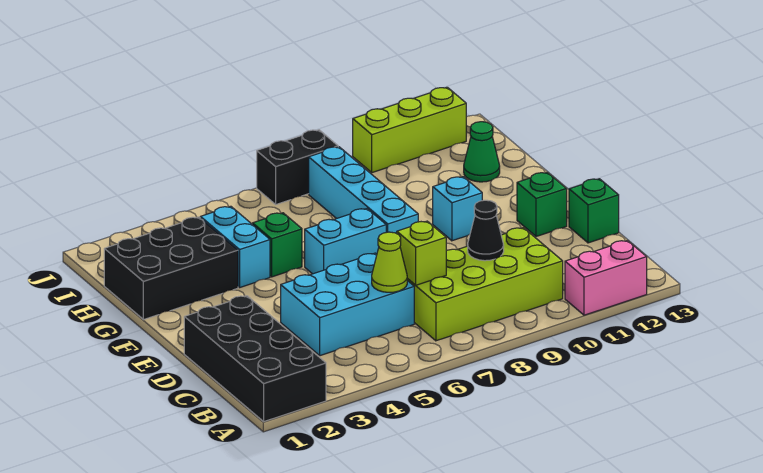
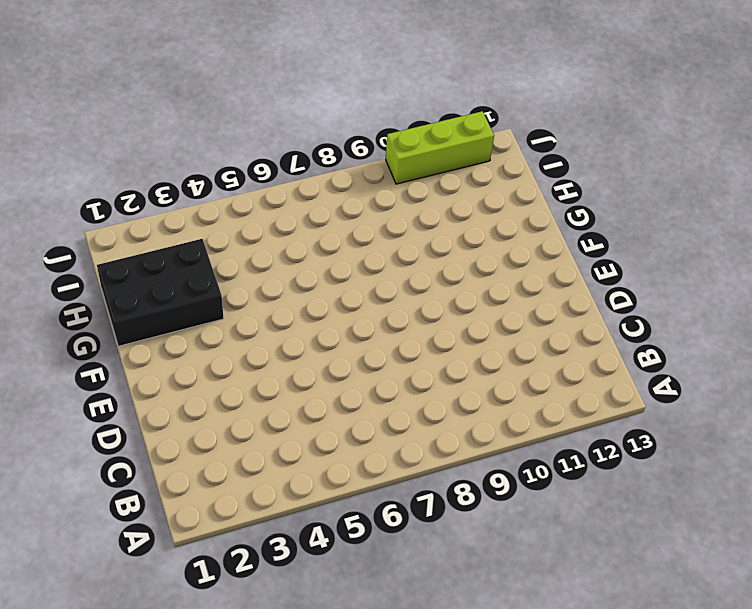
none -> black brick A1:D2 level 1
none -> pink brick A11:A12 level 1
none -> lime brick B7:C10 level 1

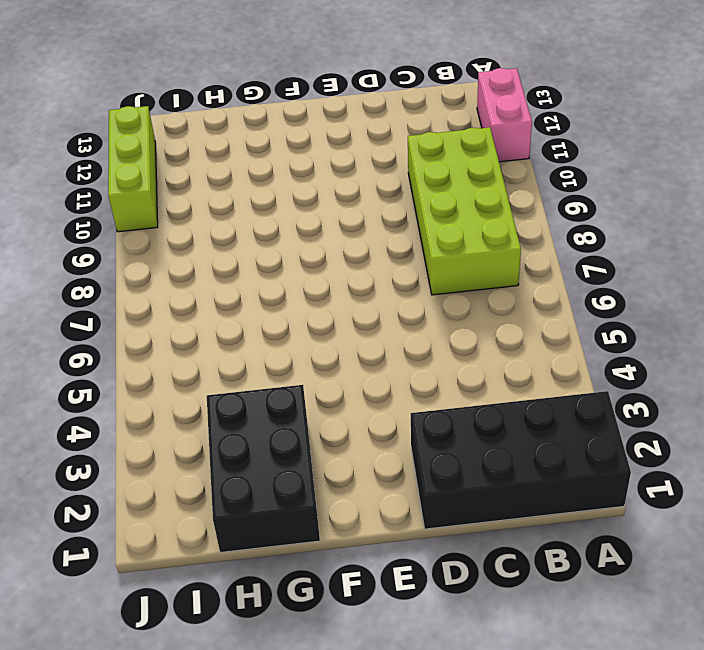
none -> cyan brick C4:D6 level 1
none -> green brick D13 level 1
none -> green brick E12 level 1

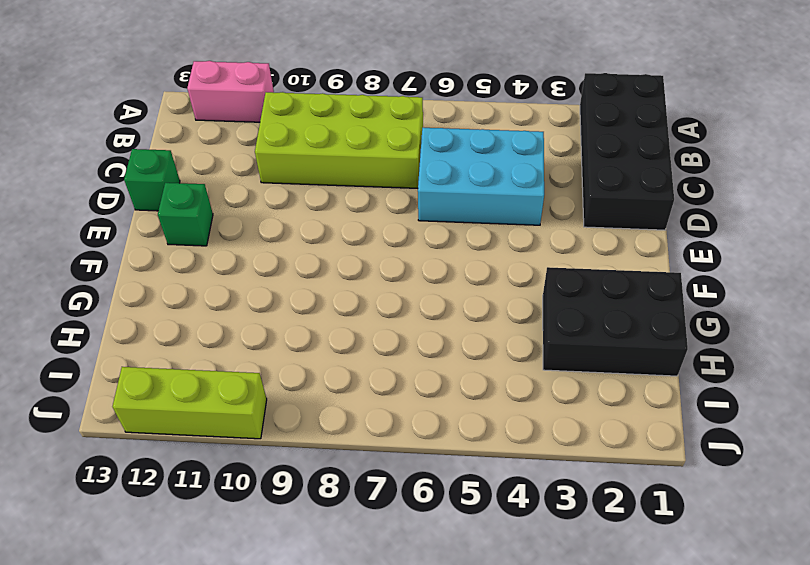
none -> cyan brick F6:F7 level 1
none -> cyan brick F8:I8 level 1
none -> cyan brick F10 level 1

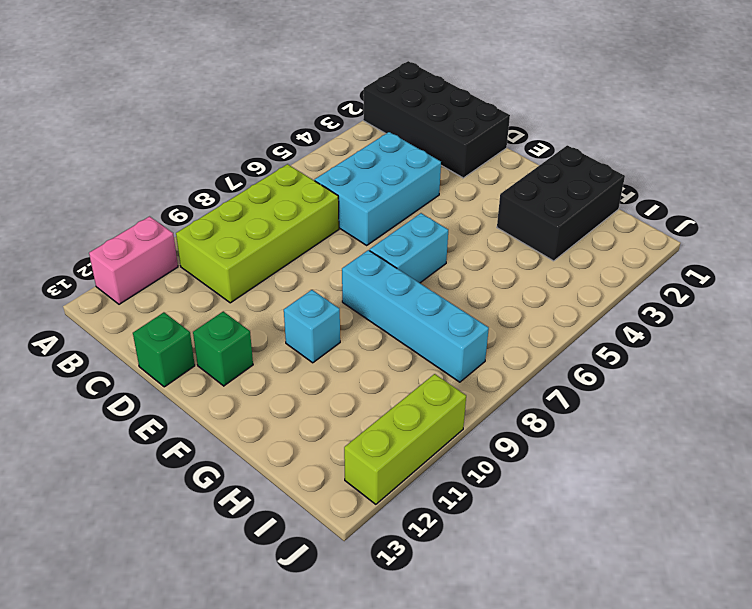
none -> cyan brick G4:H4 level 1
none -> green brick G5 level 1
none -> green cone H12 level 1

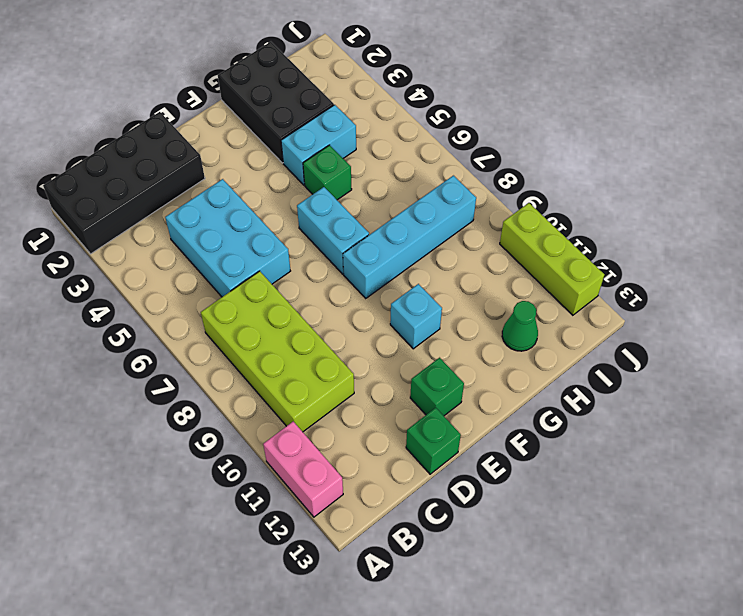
none -> black brick J7:J8 level 1
none -> lime cone C6 level 2
none -> lime brick C7 level 2

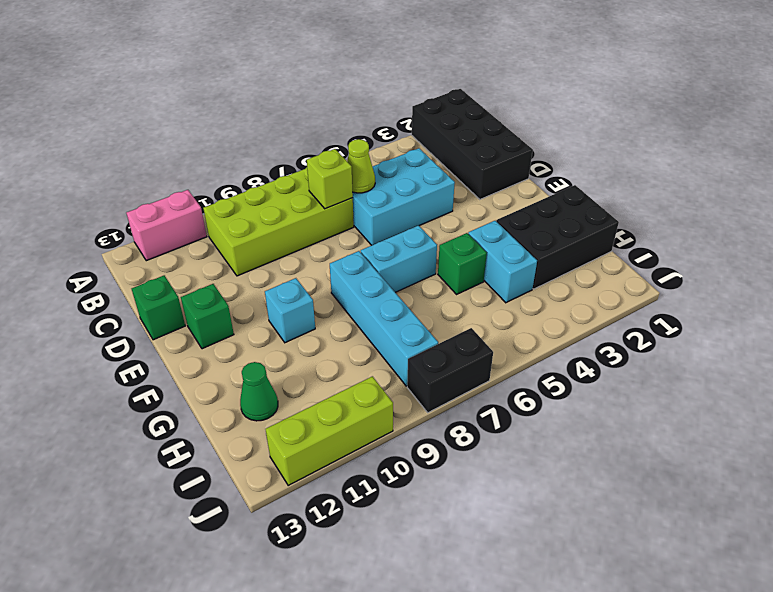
none -> black cone C9 level 2

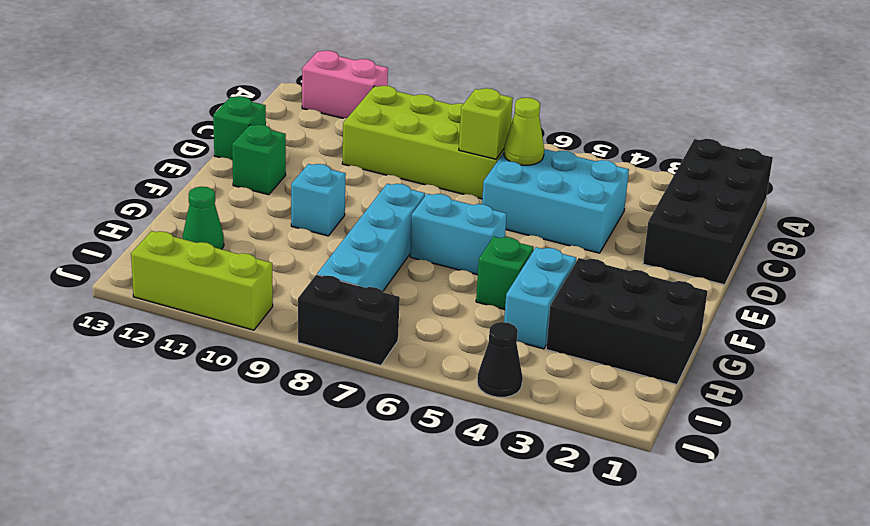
black cone J4 level 1 -> black cone C9 level 2

